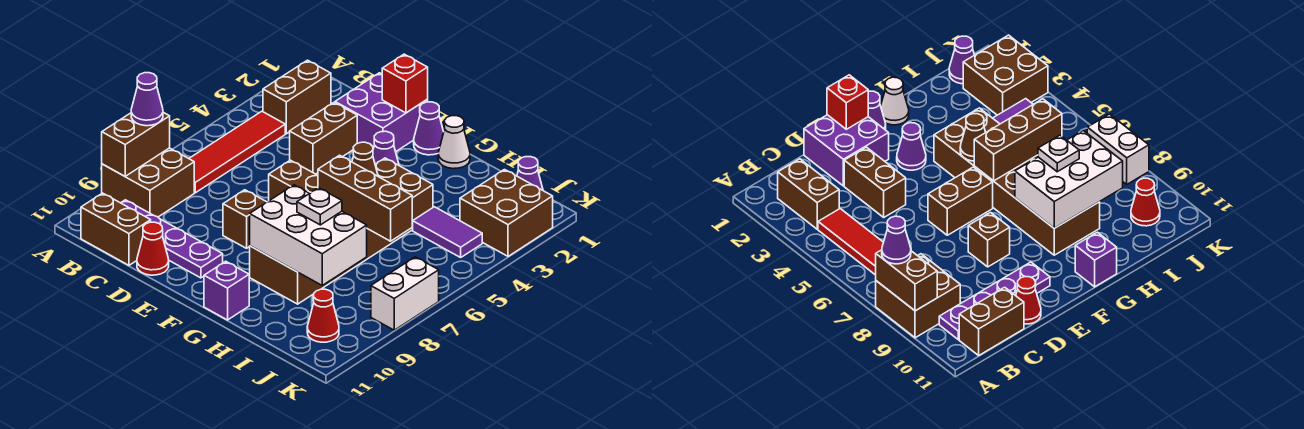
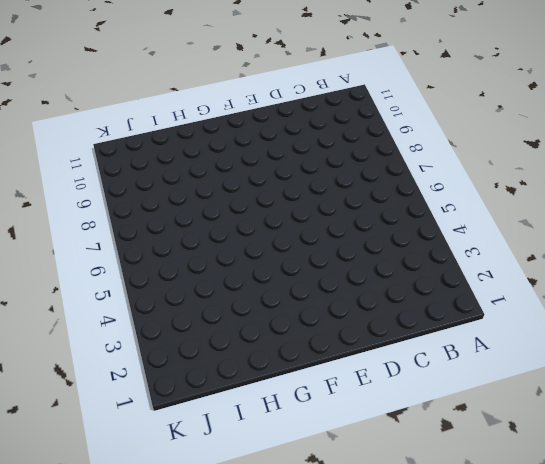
none -> brown brick A8:B9 level 1
none -> brown brick B2:B3 level 1
none -> red tile B4:B7 level 1

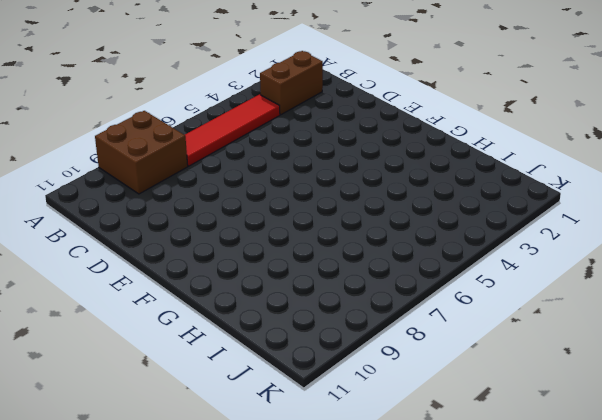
none -> purple plate B10:E10 level 1
none -> brown brick B11:C11 level 1
none -> purple brick D1:E2 level 1

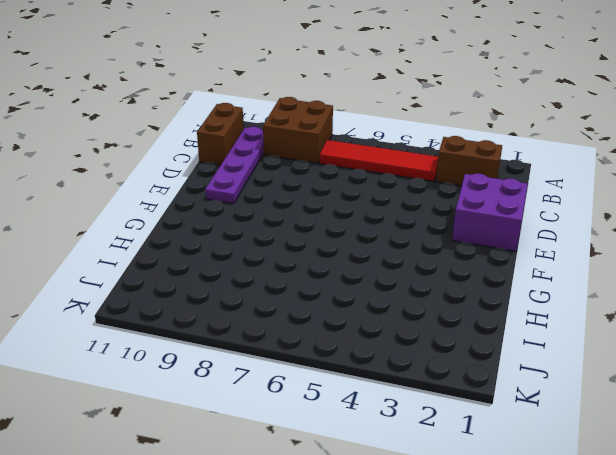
none -> brown brick D3:D4 level 1
none -> red cone D11 level 1
none -> brown brick E6:F6 level 1

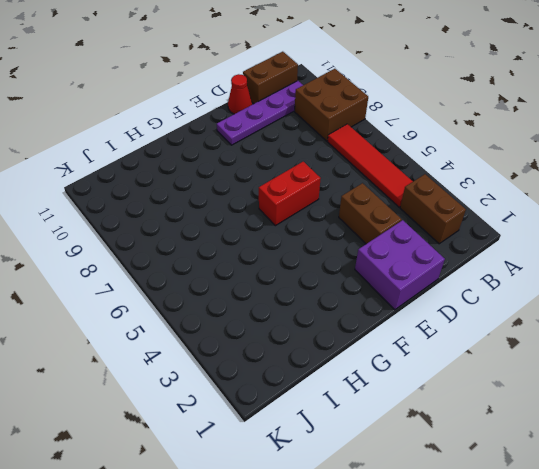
red brick E6:F6 level 1 -> brown brick E6:F6 level 1
none -> brown brick E8 level 1
none -> purple cone F1 level 1
none -> purple cone F3 level 1

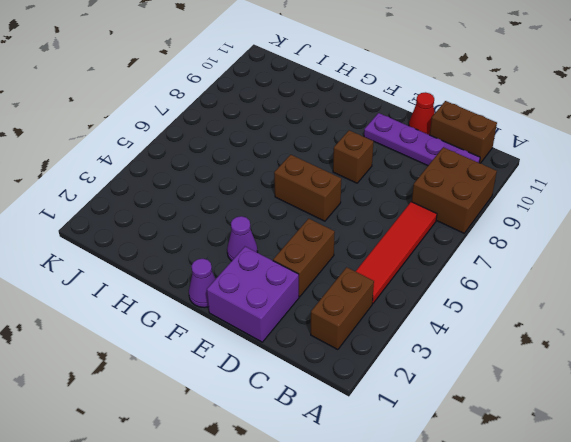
none -> white cone G1 level 1
none -> brown brick G4:H9 level 1
none -> purple brick G11 level 1

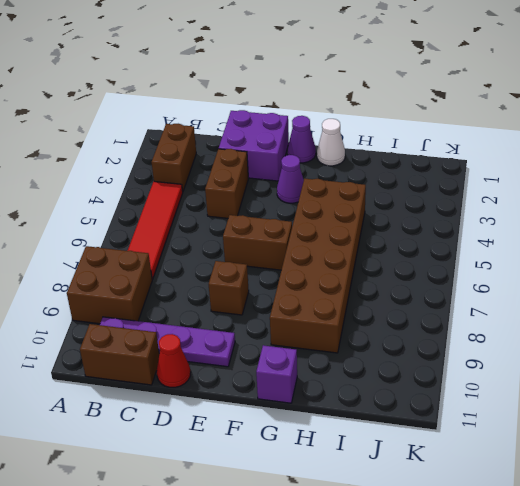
none -> purple tile I4:J4 level 1
none -> purple cone J1 level 1
none -> brown brick J2:K3 level 1

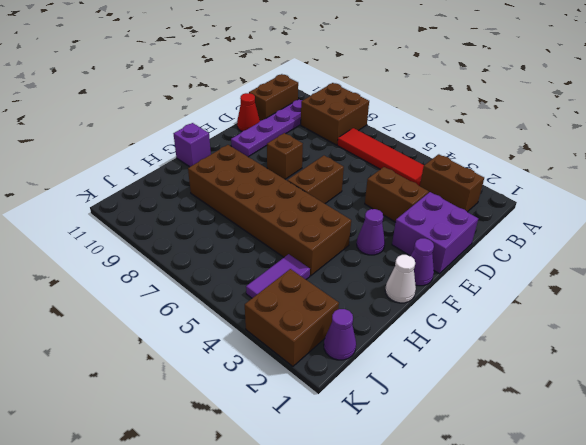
none -> red cone J10 level 1
none -> white brick K7:K8 level 1
none -> brown brick A8:A9 level 2

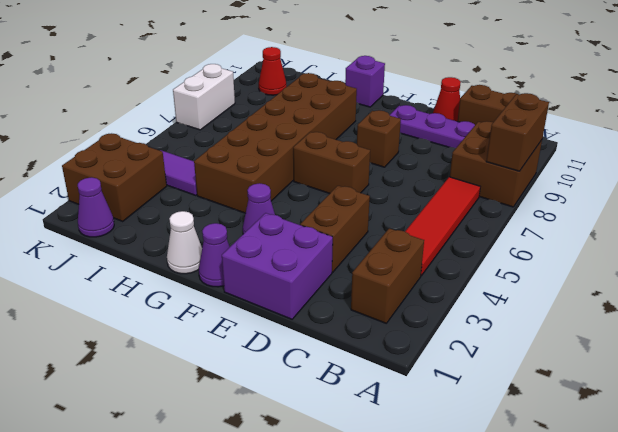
none -> red brick E1 level 2
none -> brown cone G5 level 2
none -> brown brick G6:I6 level 2

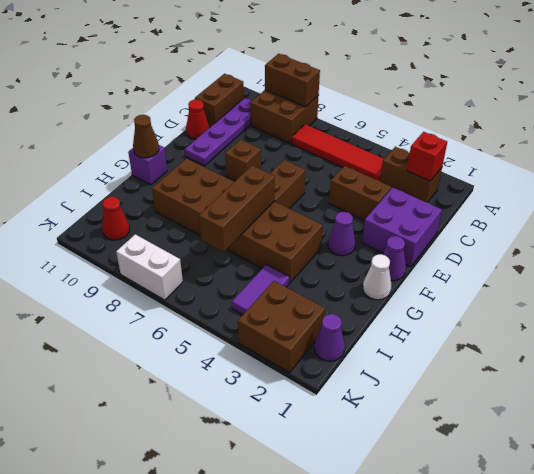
red brick B2 level 2 -> red brick E1 level 2
brown cone G11 level 2 -> brown cone G5 level 2
none -> white brick G8:I9 level 2
none -> purple cone A8 level 3
none -> white plate H8 level 3

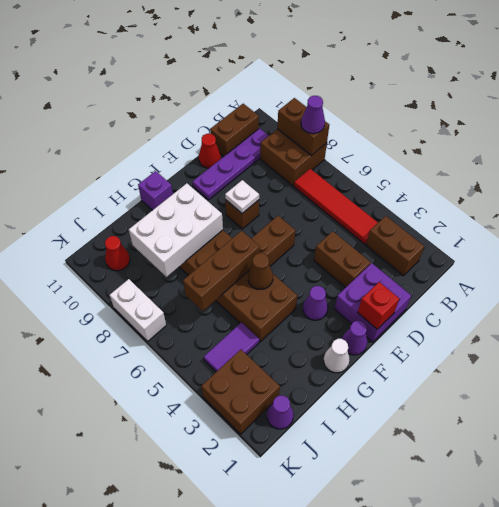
white plate E8 level 2 -> white plate H8 level 3

